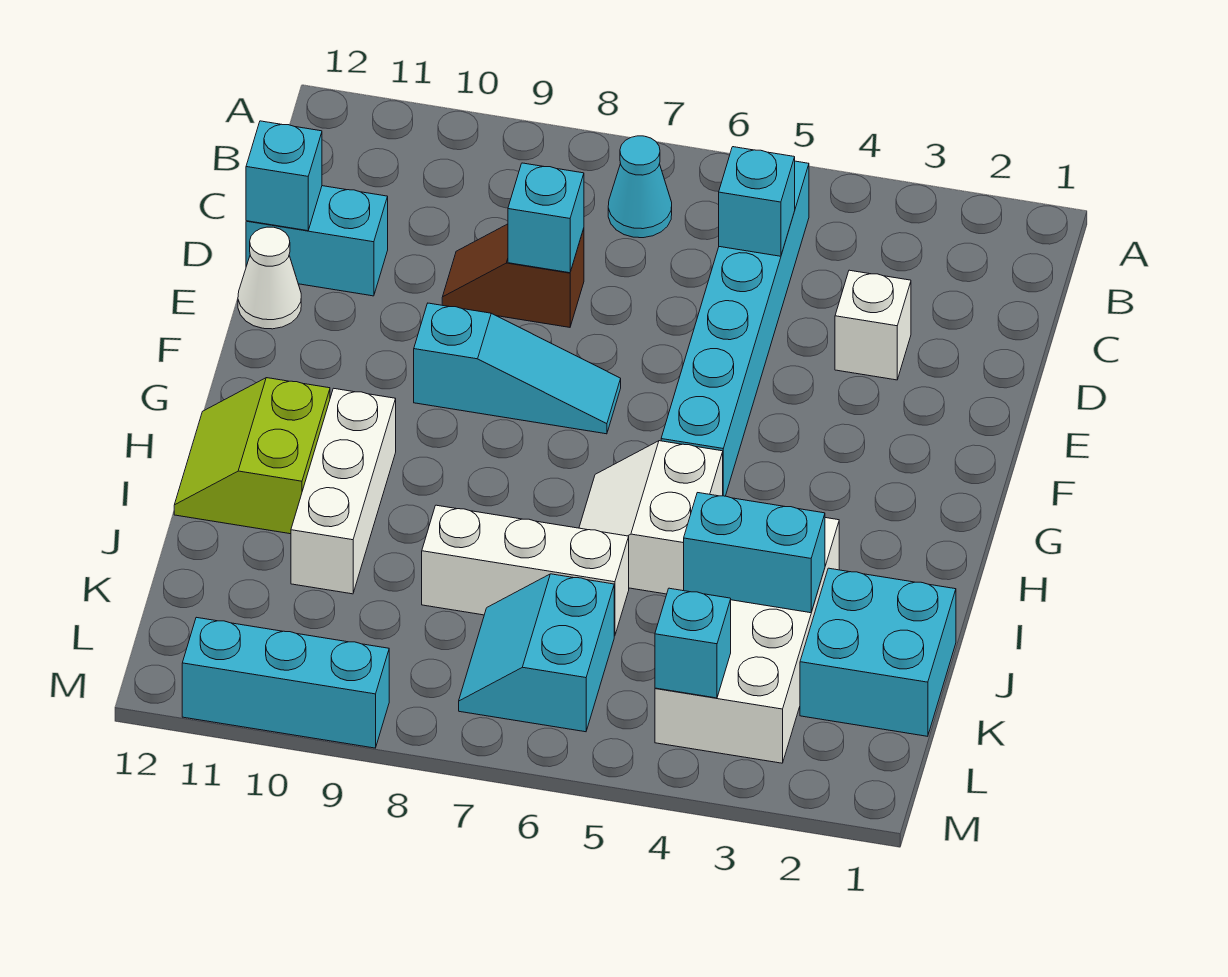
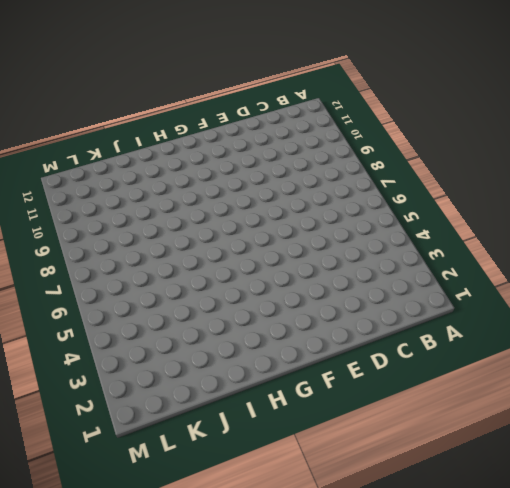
none -> cyan brick B5:G5 level 1
none -> cyan cone B7 level 1
none -> white brick D3 level 1

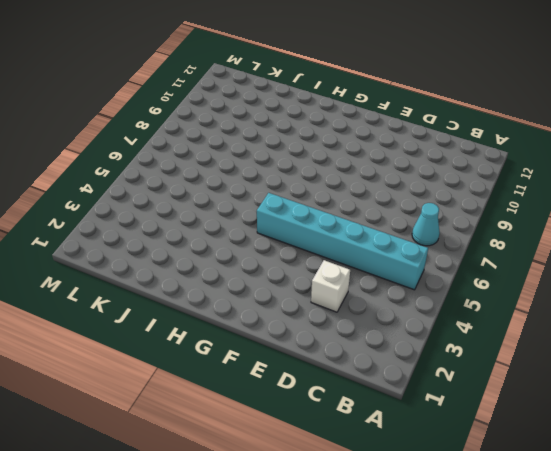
none -> brown slope D8:D9 level 1 top 8
none -> cyan brick D11:D12 level 1
none -> white cone E12 level 1

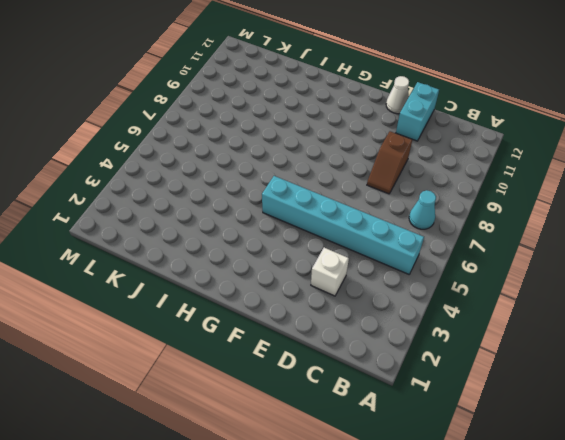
brown slope D8:D9 level 1 top 9 -> brown slope D8:D9 level 1 top 8
none -> cyan slope F7:F9 level 1 top 9
none -> white slope H5:I6 level 1 top 5
none -> white brick H10:J10 level 1

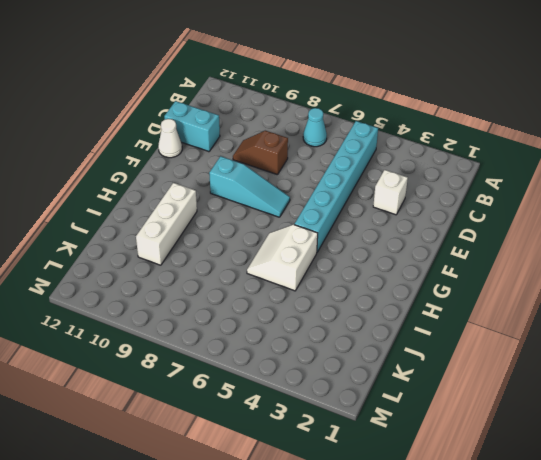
none -> lime slope H11:I12 level 1 top 11
none -> white brick I3:L4 level 1
none -> cyan brick J1:K2 level 1

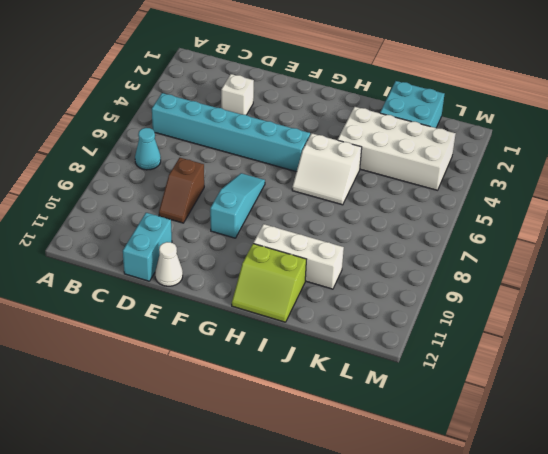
none -> white brick J6:J8 level 1
none -> cyan slope K6:L7 level 1 top 6
none -> cyan brick M9:M11 level 1

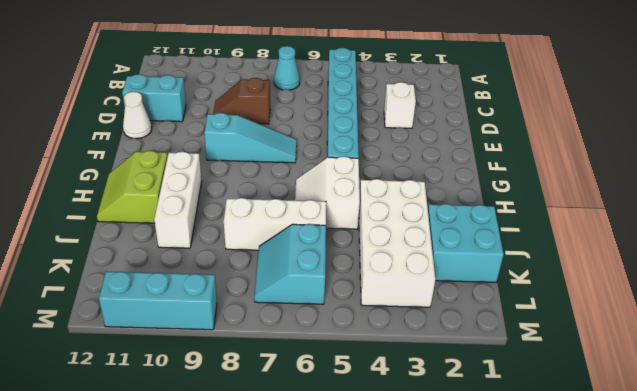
none -> cyan brick C5 level 2
none -> cyan brick D8 level 2
none -> cyan brick D12 level 2

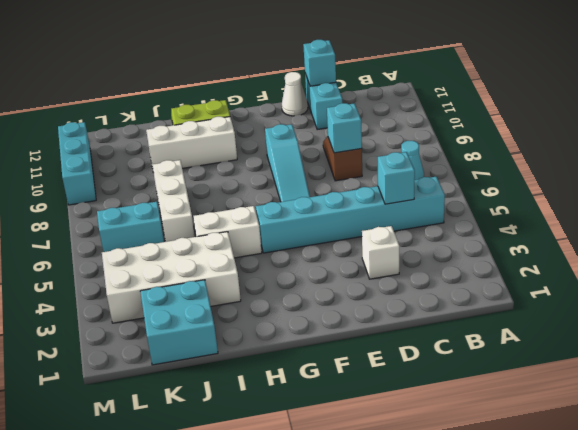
none -> cyan brick J3:J4 level 2
none -> cyan brick L4 level 2

